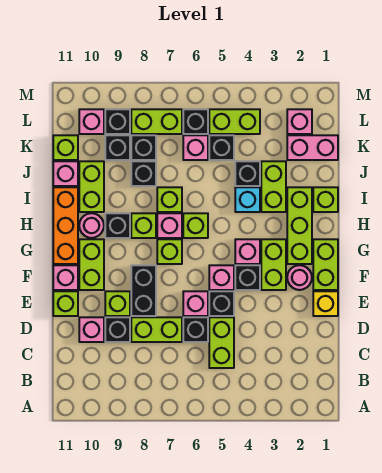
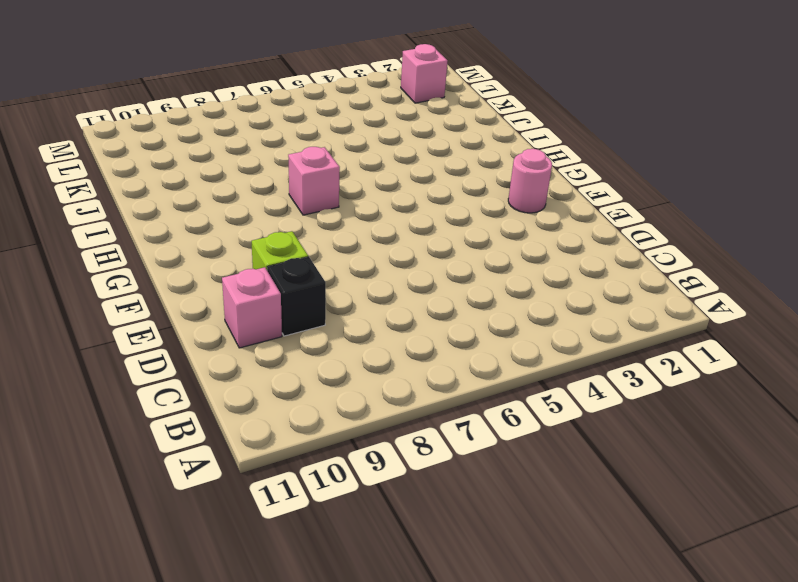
none -> lime brick C5:D5 level 1
none -> black brick D6 level 1
none -> lime brick D7:D8 level 1
none -> yellow brick E1 level 1

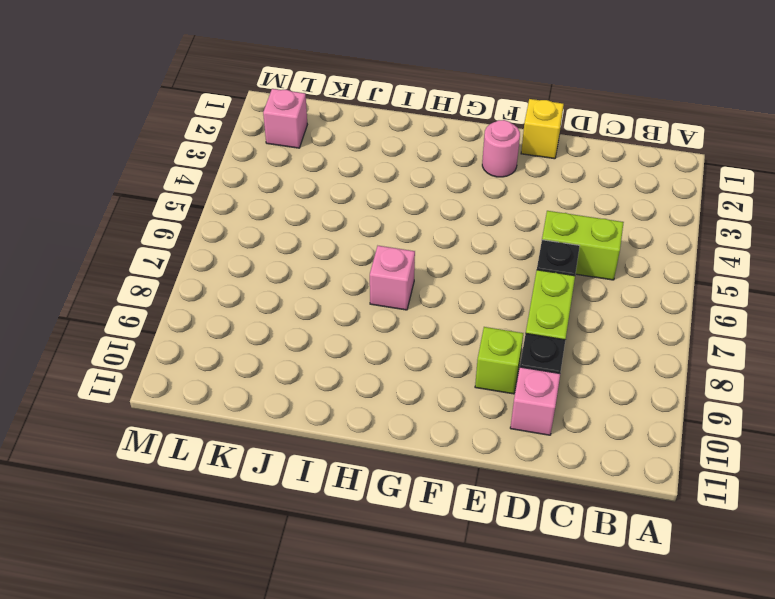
none -> black brick E5 level 1
none -> pink brick E6 level 1
none -> black brick E8:F8 level 1
none -> lime brick E11 level 1

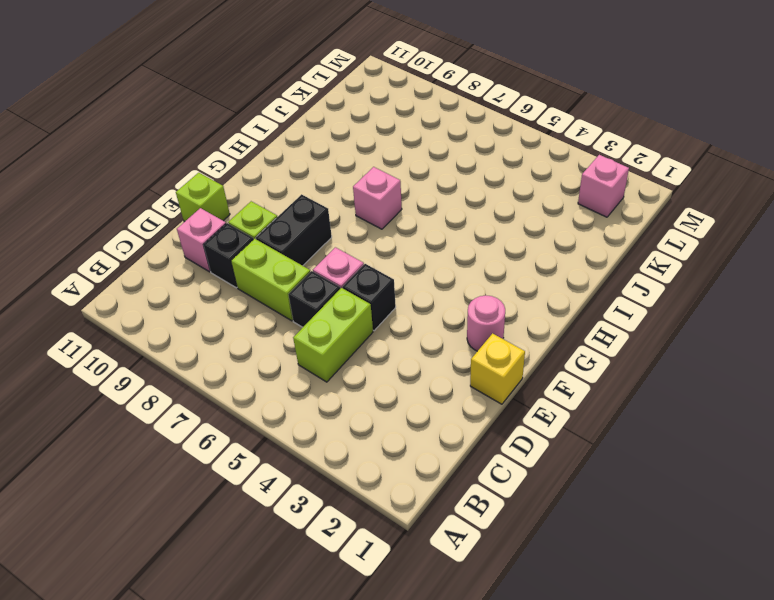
none -> lime brick F1:G1 level 1
none -> lime brick F3:G3 level 1
none -> black brick F4 level 1
none -> pink brick F5 level 1

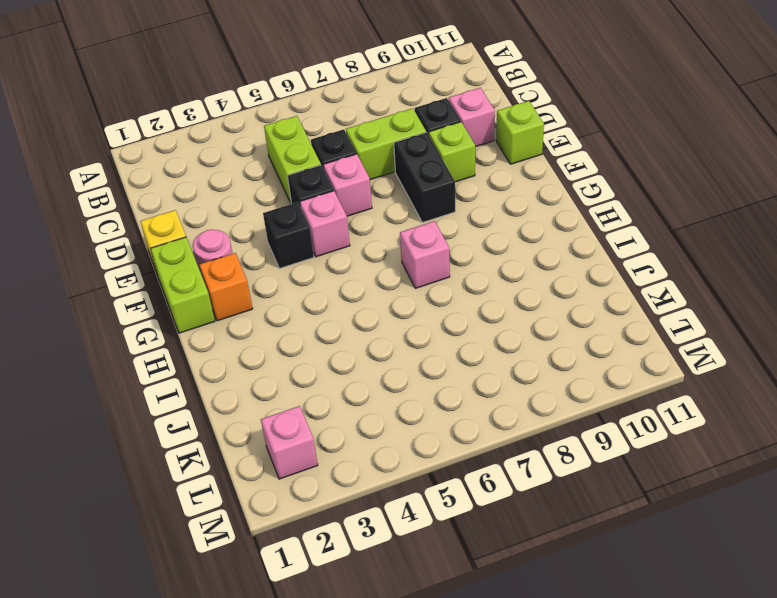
orange brick G2 level 1 -> lime brick G2:I2 level 1
none -> lime brick F3:G3 level 1
none -> lime brick F10:G10 level 1
none -> pink brick F11 level 1
none -> pink brick G4 level 1

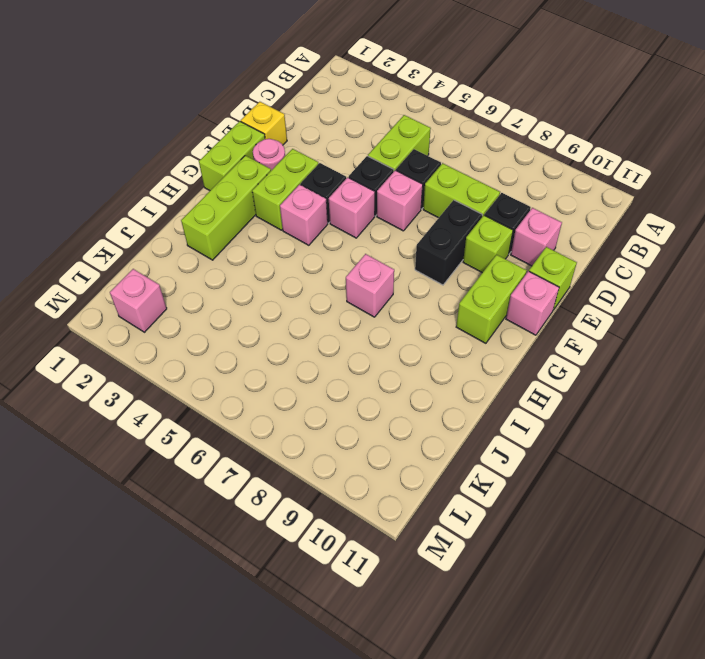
none -> lime brick G7 level 1
none -> orange brick G11:I11 level 1
none -> lime brick H6 level 1
none -> lime brick H8 level 1

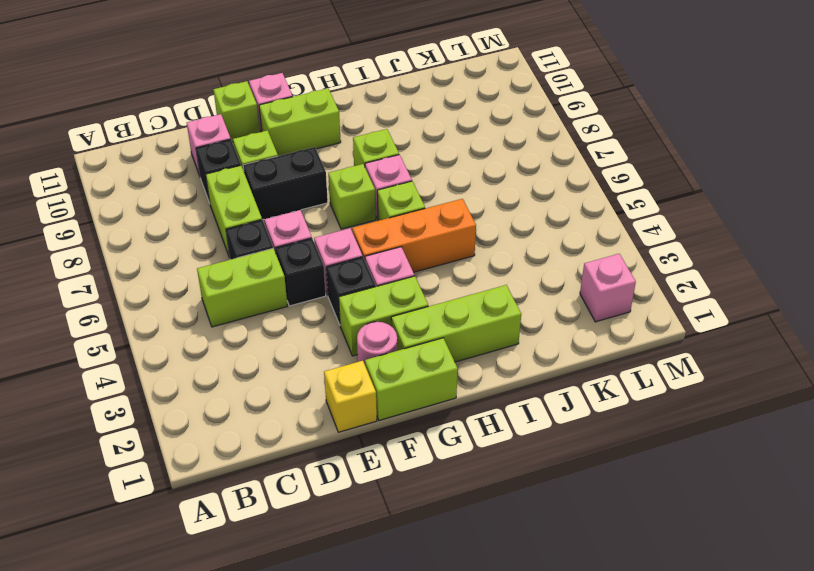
orange brick G5:I5 level 1 -> orange brick G11:I11 level 1
none -> black brick H9 level 1
none -> pink round brick H10 level 1
none -> lime brick I1 level 1
none -> lime brick I3:J3 level 1

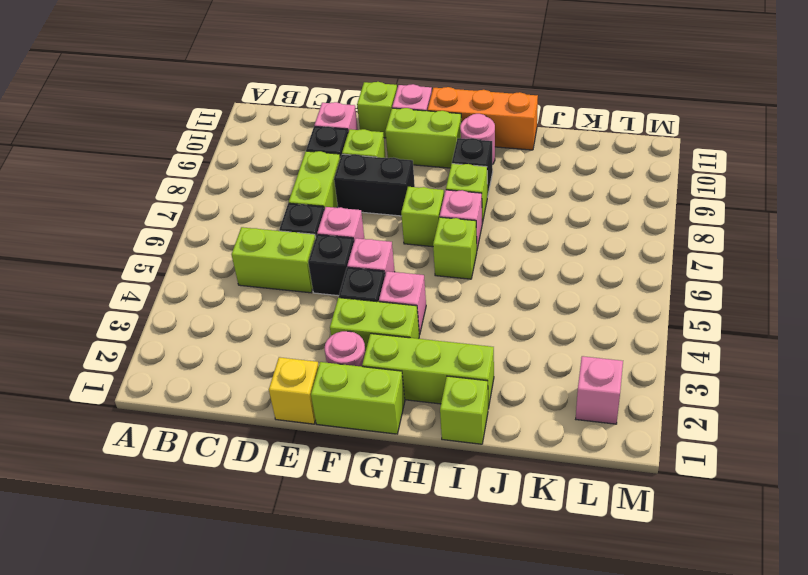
none -> lime brick I3:J3 level 1
none -> cyan brick I4 level 1
none -> lime brick I7 level 1
none -> lime brick I10:J10 level 1

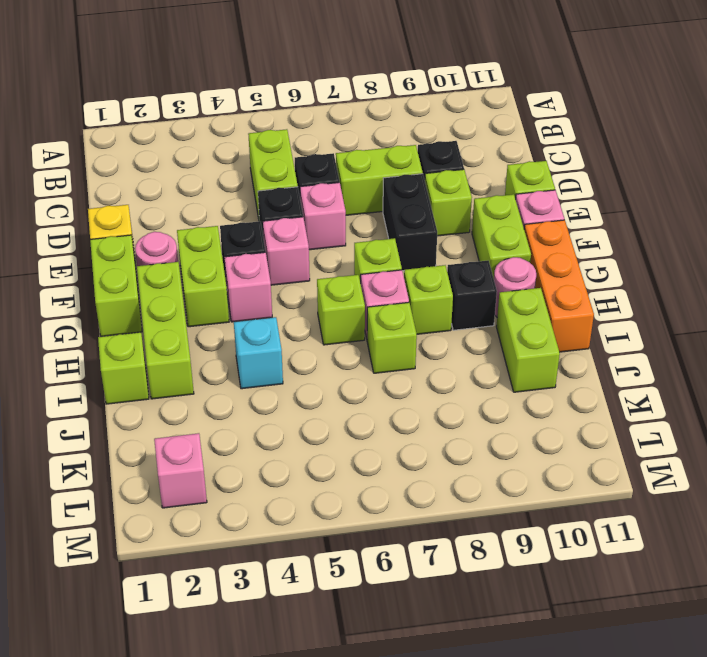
none -> pink brick D10 level 1
none -> lime brick I3:J3 level 1
none -> black brick J4 level 1
none -> black brick J8 level 1

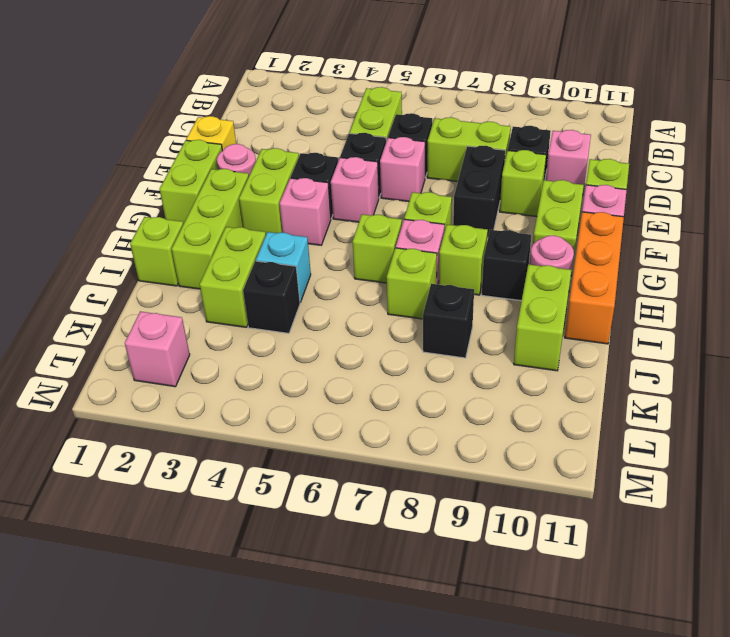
none -> pink brick J11 level 1
none -> pink brick K1:K2 level 1
none -> black brick K5 level 1
none -> pink brick K6 level 1

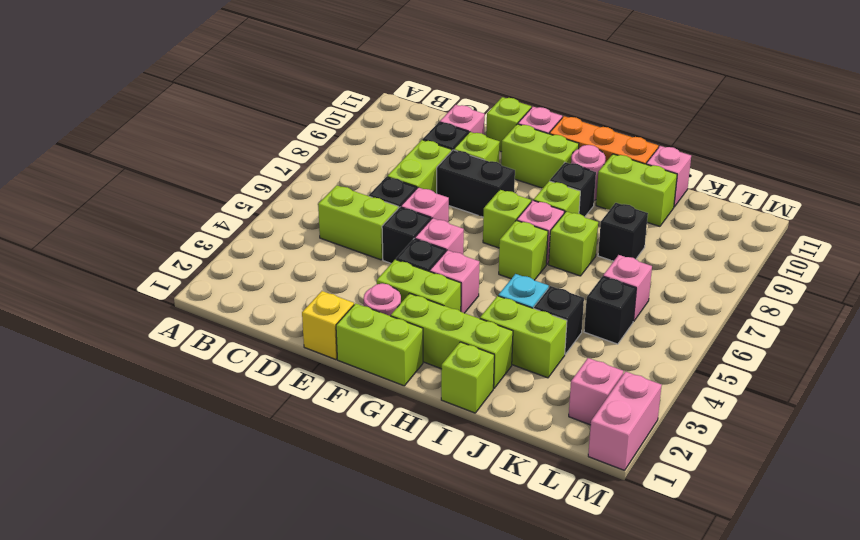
pink brick M1:M2 level 1 -> pink brick K1:K2 level 1
none -> black brick K8 level 1
none -> black brick K9 level 1
none -> lime brick K11 level 1
none -> lime brick L4:L5 level 1

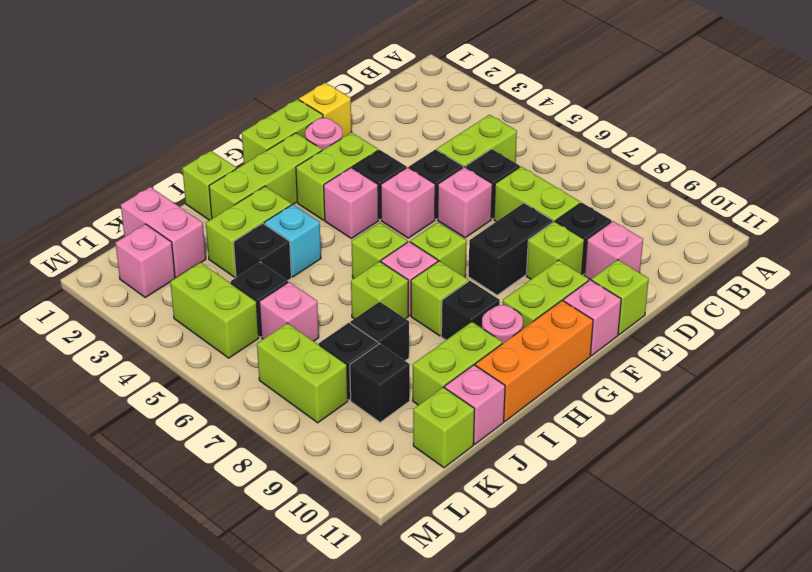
none -> black brick L6 level 1
none -> black brick L9 level 1
none -> pink brick L10 level 1

